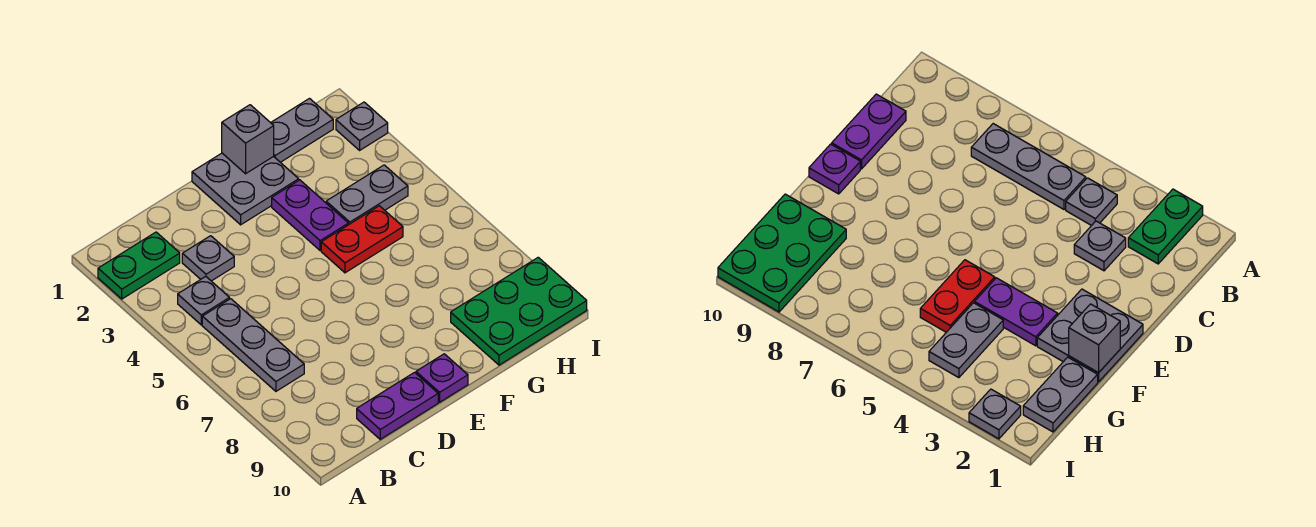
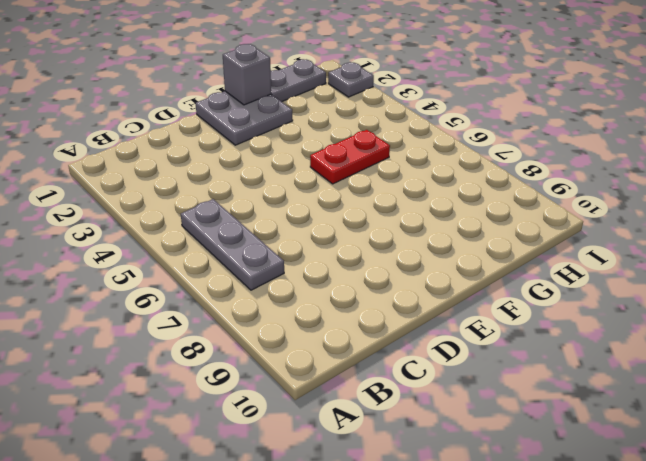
none -> green plate A2:B2 level 1
none -> grey plate B4 level 1
none -> grey plate C3 level 1

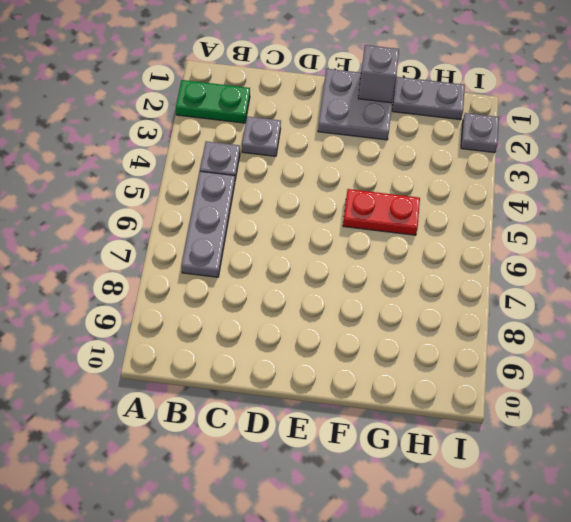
none -> purple plate C10:D10 level 1
none -> purple plate E10 level 1
none -> purple plate F3:F4 level 1

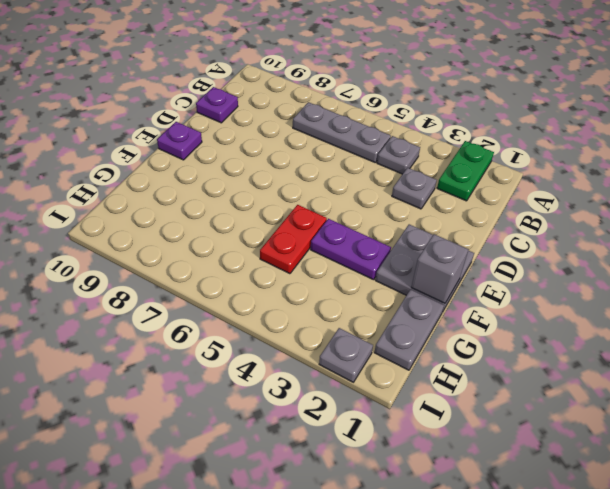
purple plate C10 level 1 -> purple plate C10:D10 level 1
none -> grey plate G4:H4 level 1
none -> green plate G9:I10 level 1

